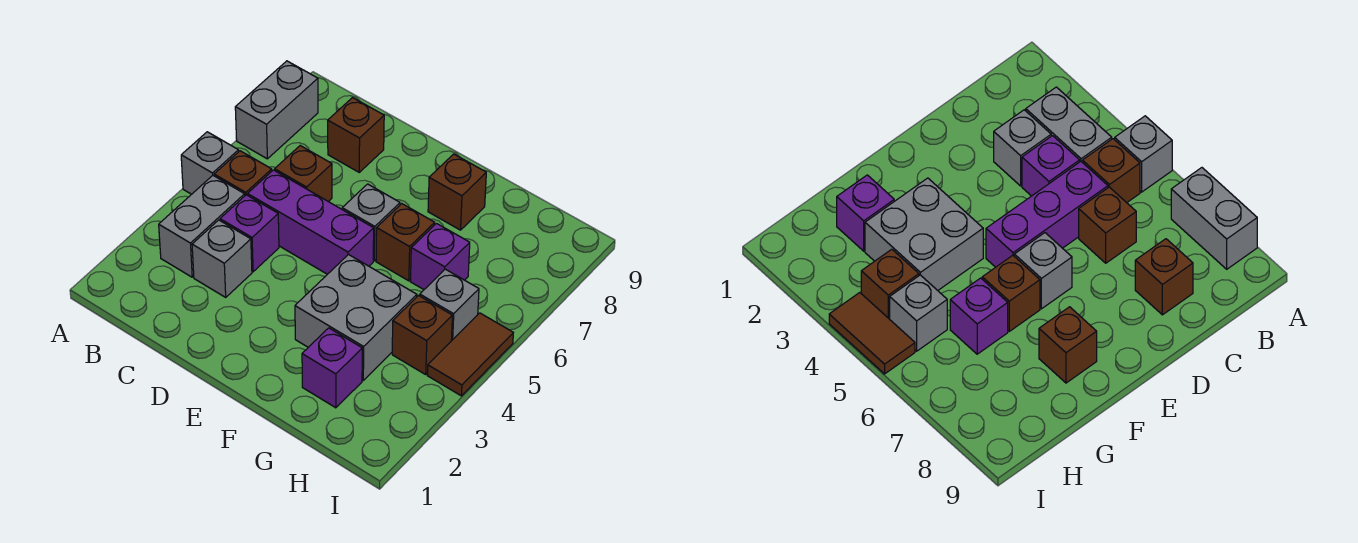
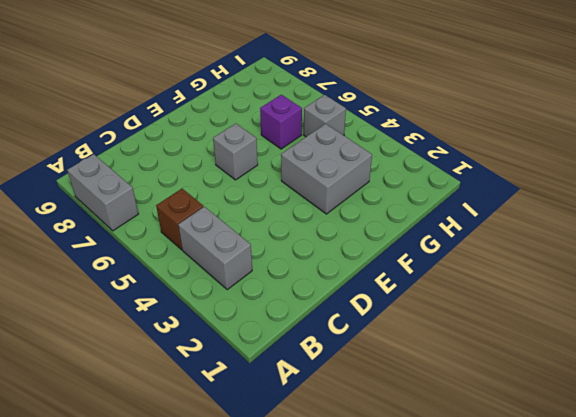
none -> grey brick A5 level 1
none -> grey brick C3 level 1
none -> purple brick C4 level 1

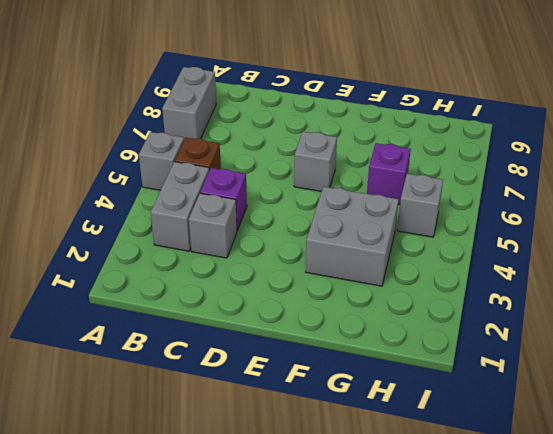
none -> purple brick C5:E5 level 1
none -> brown brick C6 level 1
none -> brown brick C8 level 1

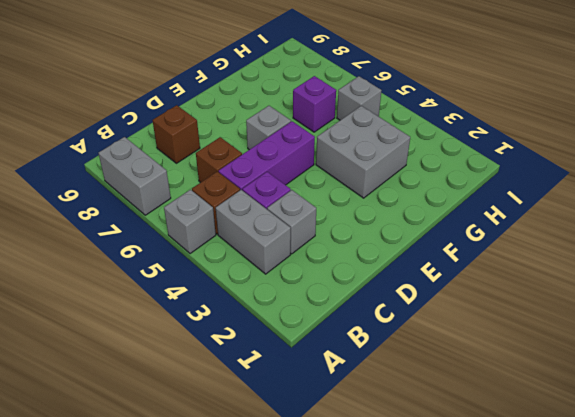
none -> brown brick F6 level 1
none -> brown brick F8 level 1
none -> purple brick G2 level 1

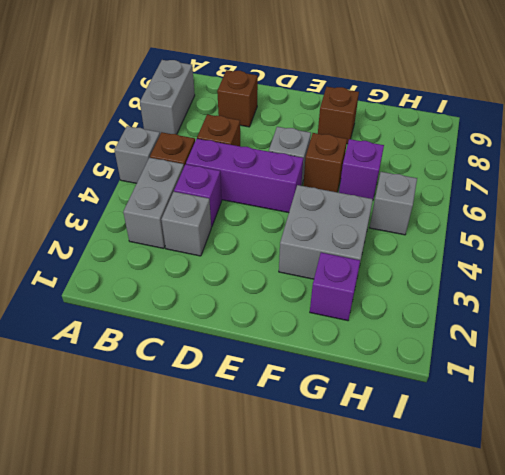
none -> brown brick H4 level 1
none -> brown tile I4:I5 level 1

